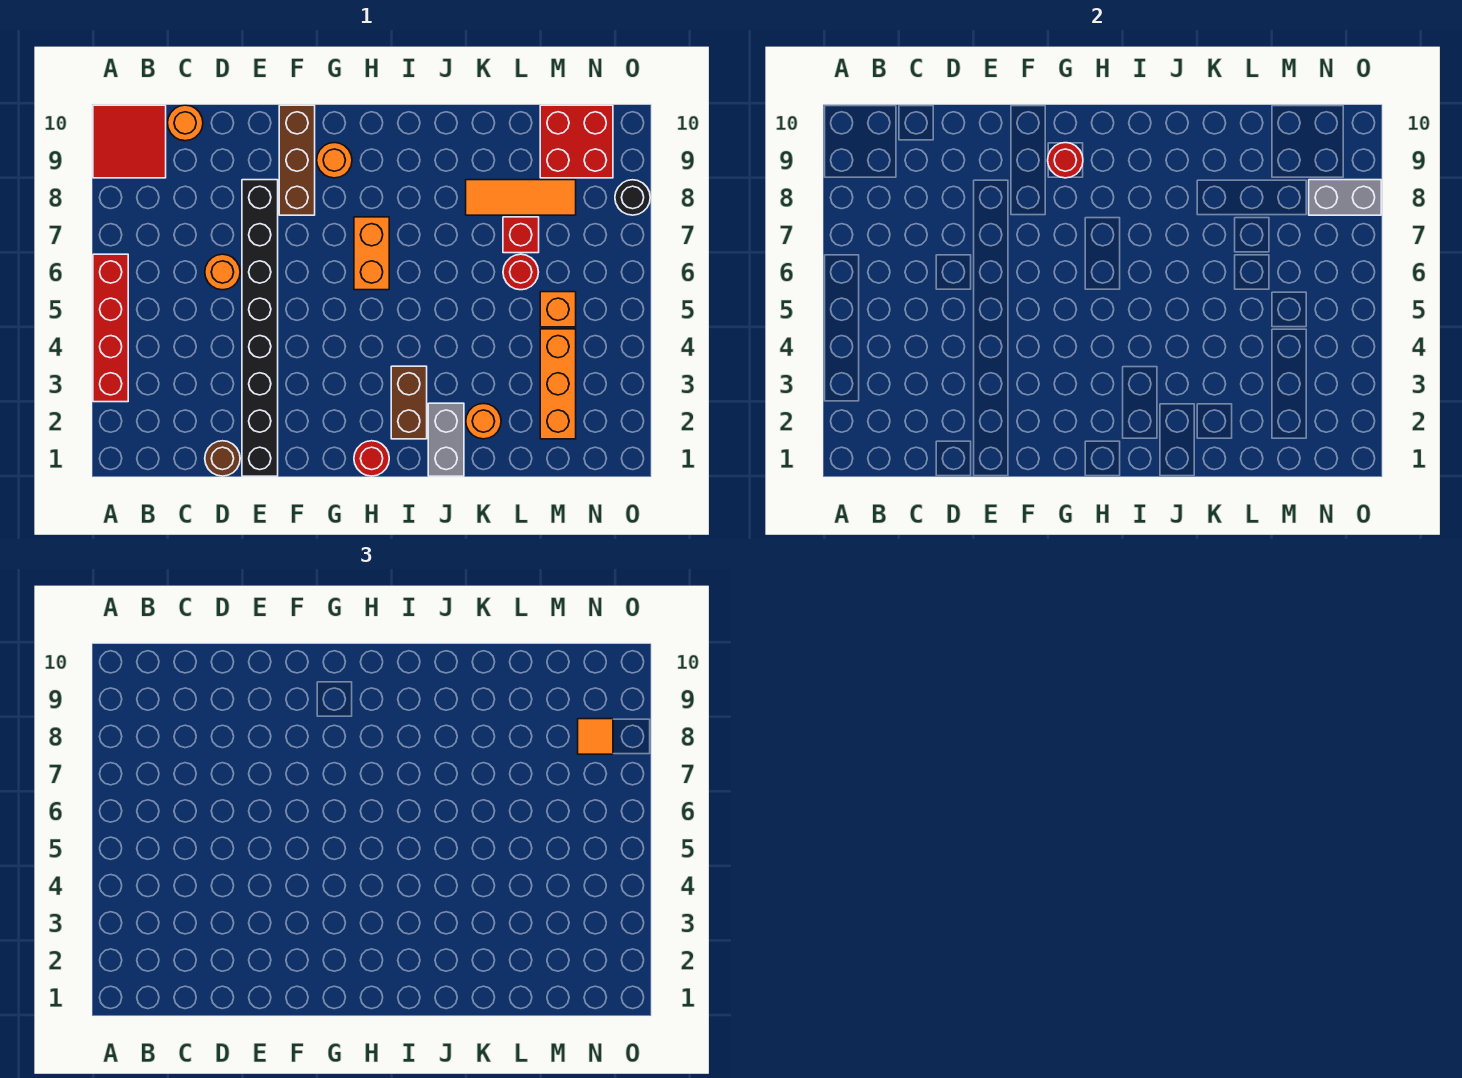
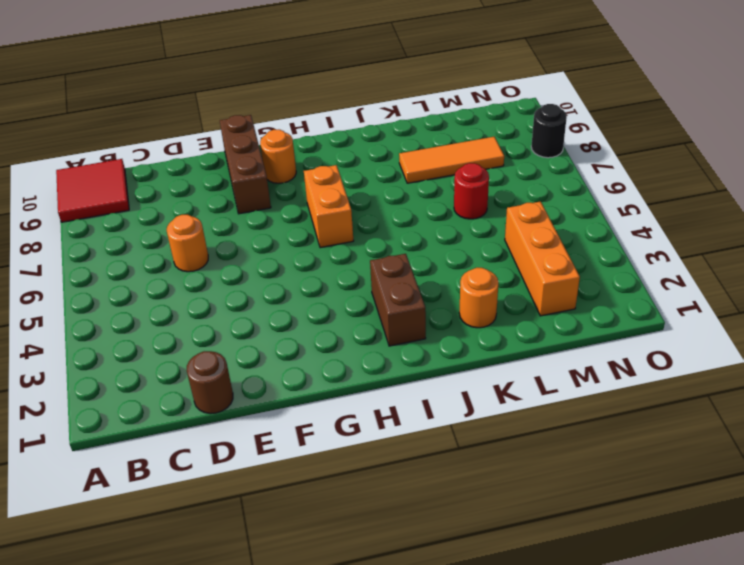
none -> red brick A3:A6 level 1
none -> orange round brick C10 level 1
none -> black brick E1:E8 level 1

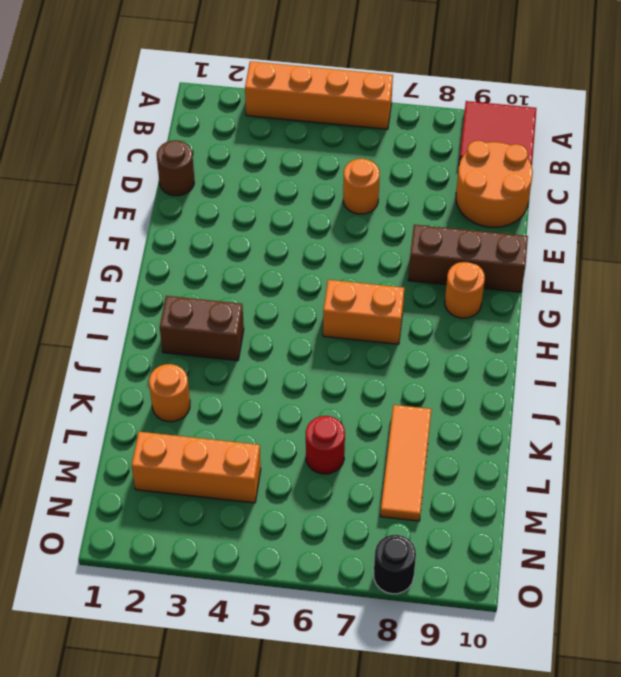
orange brick A3:A6 level 1 -> red brick A3:A6 level 1
orange round brick C9:D10 level 1 -> orange round brick C10 level 1
none -> black brick E1:E8 level 1
none -> red round brick H1 level 1
none -> grey brick J1:J2 level 1

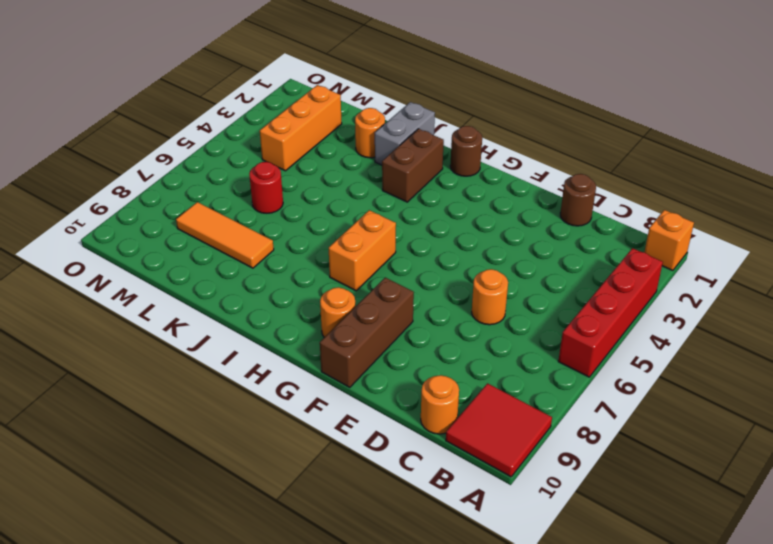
orange brick A1 level 1 -> orange brick M5 level 1
brown round brick H1 level 1 -> red round brick H1 level 1
none -> black brick E1:E8 level 1
none -> red brick L7 level 1
none -> red brick M9:N10 level 1

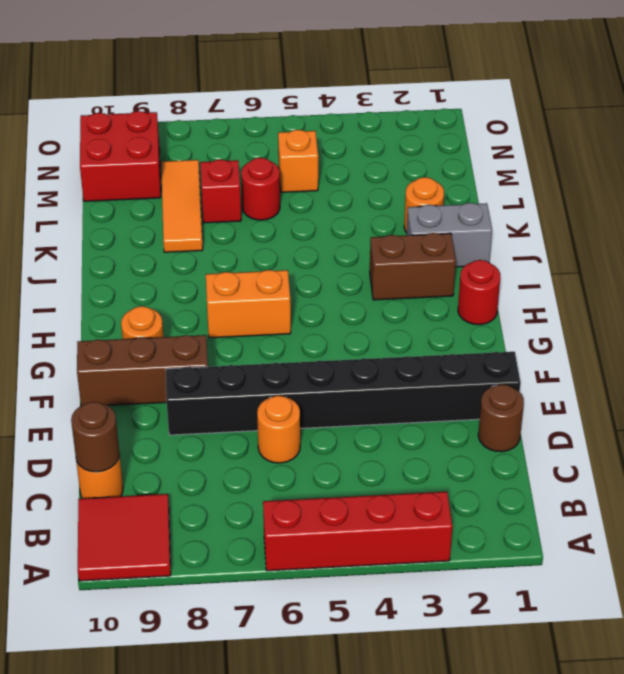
brown round brick C10 level 2 -> none
none -> orange brick M2:M4 level 1
none -> black round brick O8 level 1
none -> red round brick G9 level 2

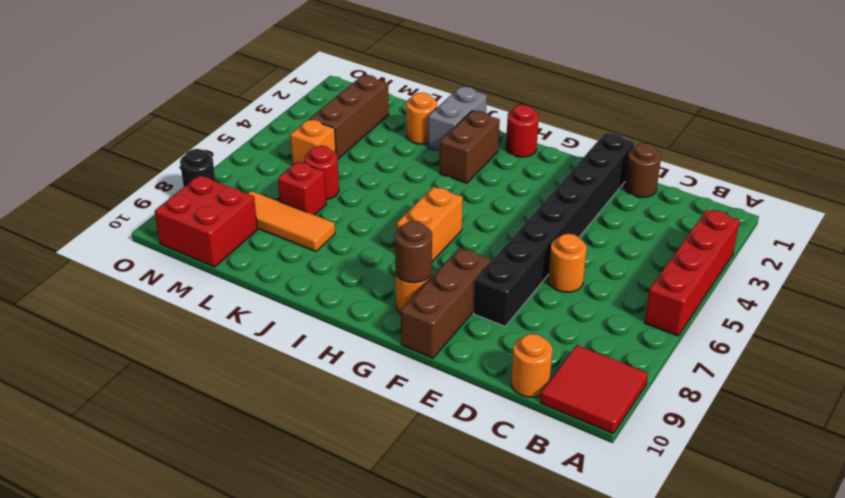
brown round brick G9 level 2 -> red round brick G9 level 2
brown brick M2:M4 level 1 -> orange brick M2:M4 level 1
none -> grey brick N8:O8 level 2
none -> orange tile N8 level 3

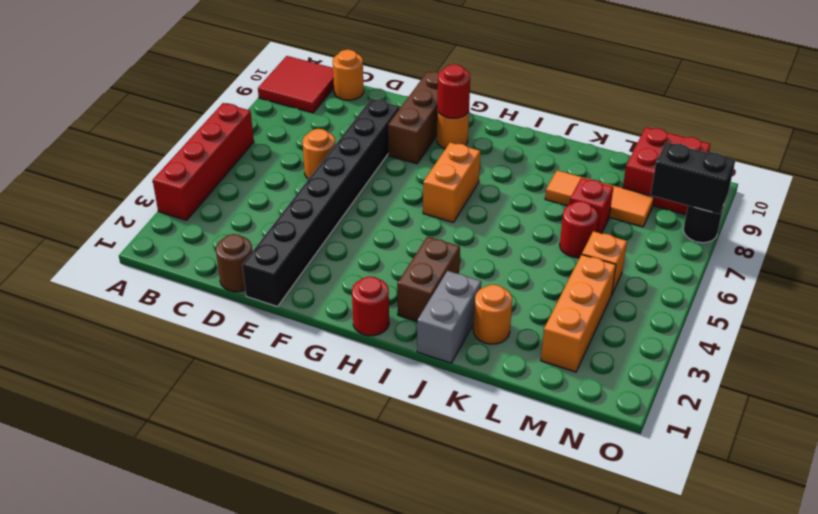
black brick N8:O8 level 2 -> grey brick N8:O8 level 2
none -> orange tile N8 level 3

